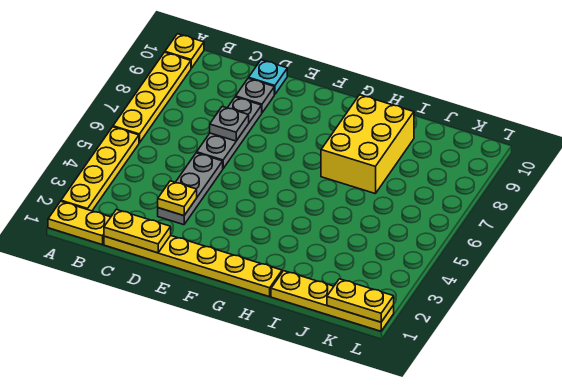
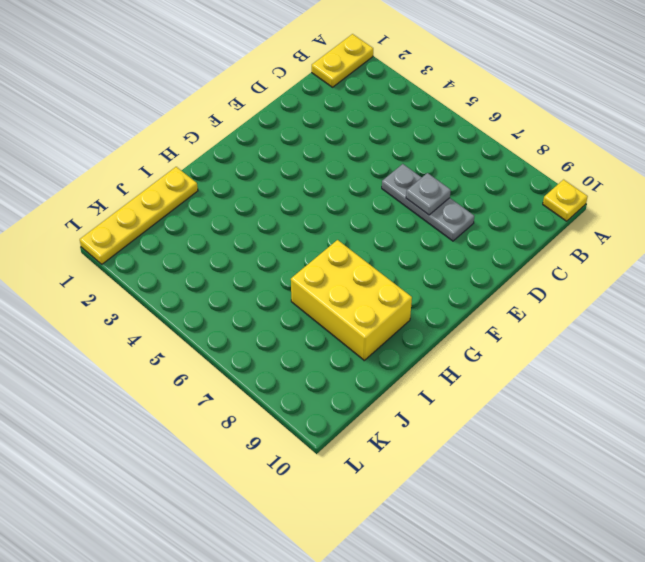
none -> yellow plate A2:A5 level 1
none -> yellow plate A6:A9 level 1
none -> yellow plate C1:H1 level 1

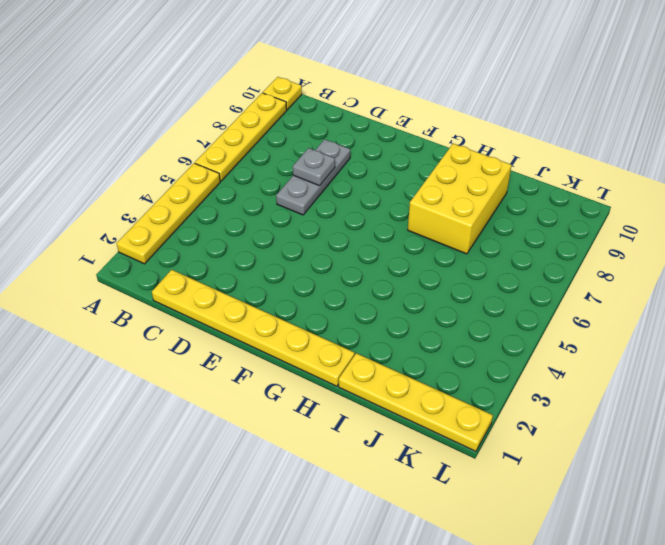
none -> yellow plate A1:B1 level 1
none -> grey plate D3:D5 level 1
none -> grey plate D9 level 1

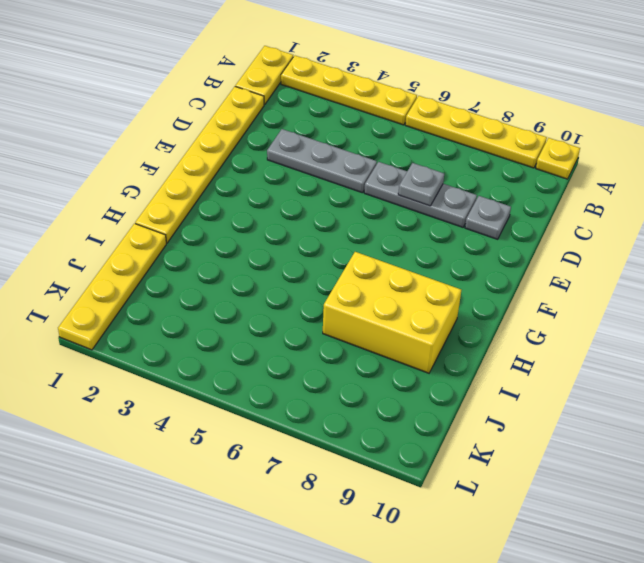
none -> cyan plate D10 level 1
none -> yellow plate C1:D1 level 2
none -> yellow plate D3 level 2

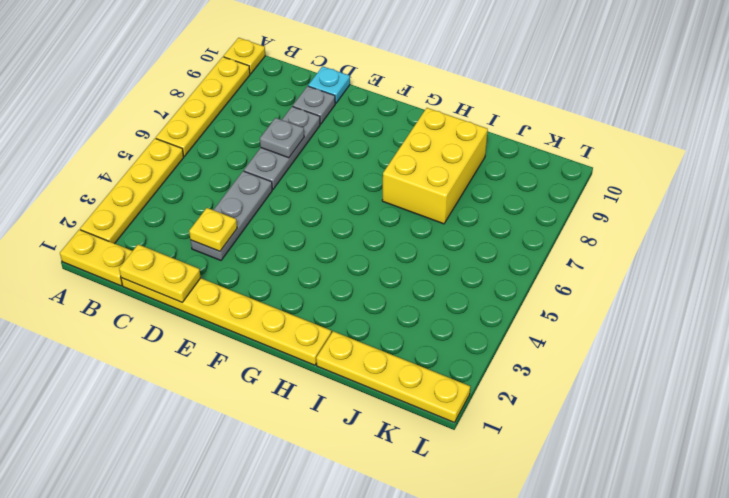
none -> yellow plate K1:L1 level 2

